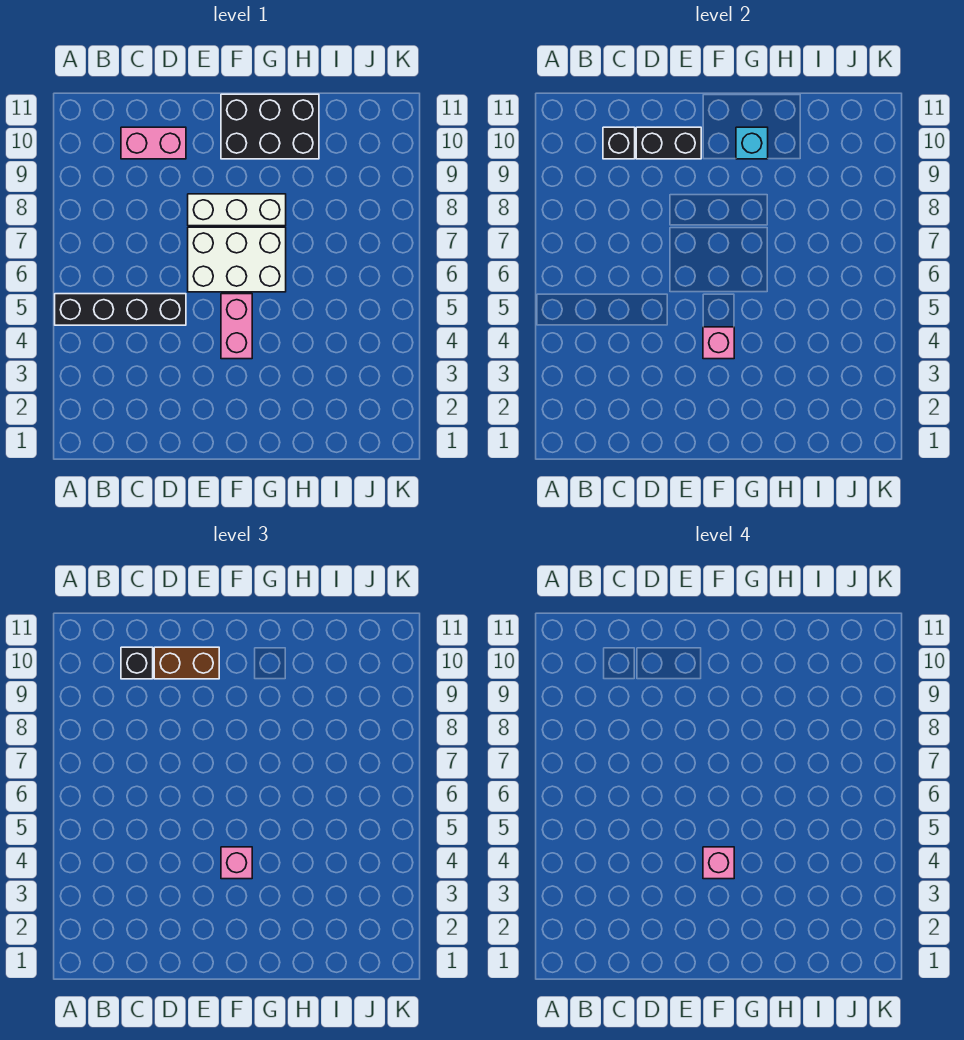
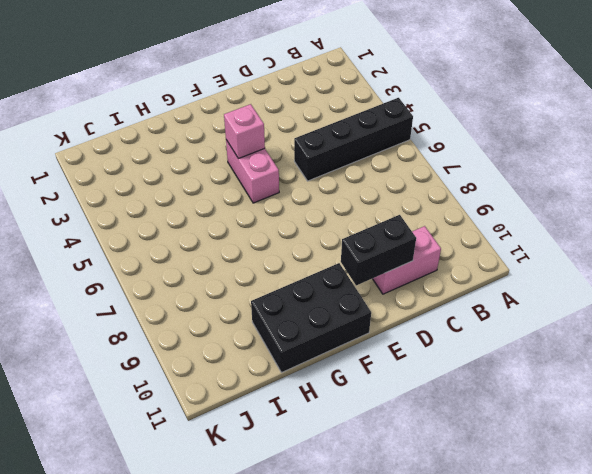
none -> white brick E6:G7 level 1
none -> white brick E8:G8 level 1
none -> black brick C10 level 2

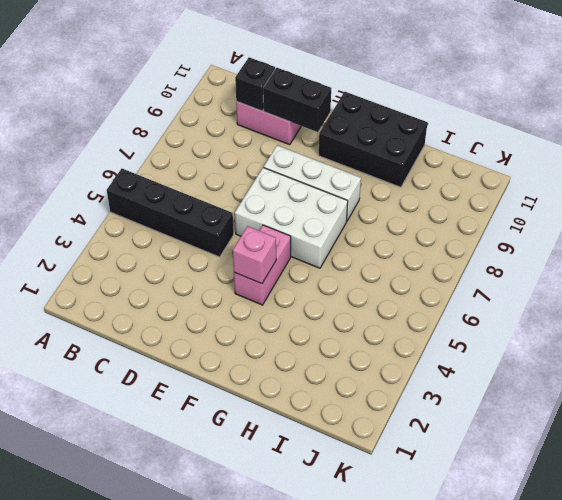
none -> cyan brick G10 level 2
none -> black brick C10 level 3
none -> brown brick D10:E10 level 3

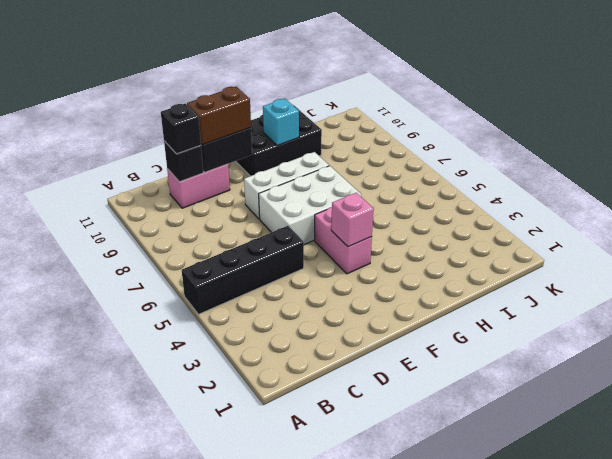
none -> pink brick F4 level 3
none -> pink brick F4 level 4

